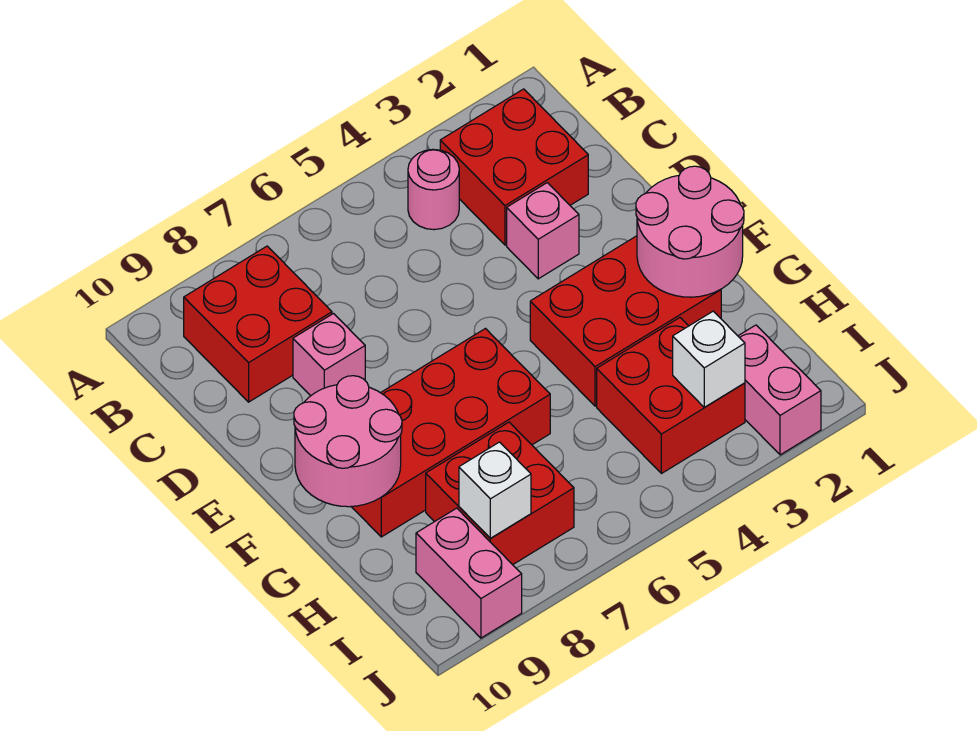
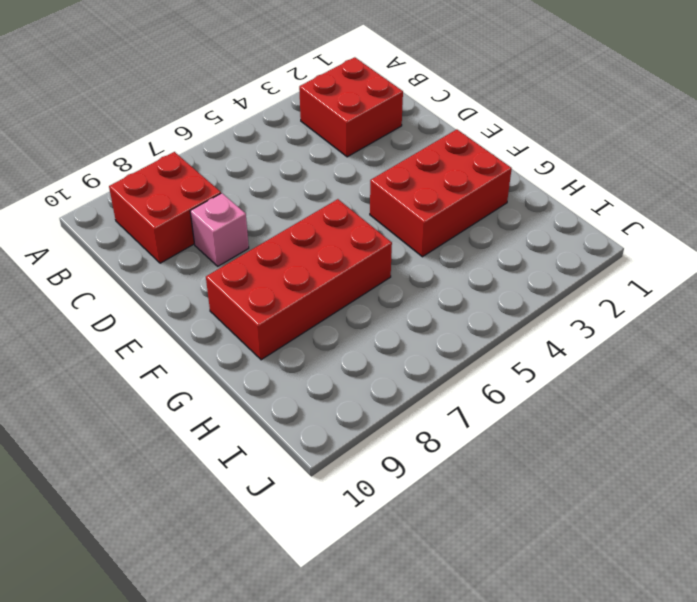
none -> pink round brick B4 level 1
none -> pink brick D3 level 1
none -> red brick H3:I4 level 1

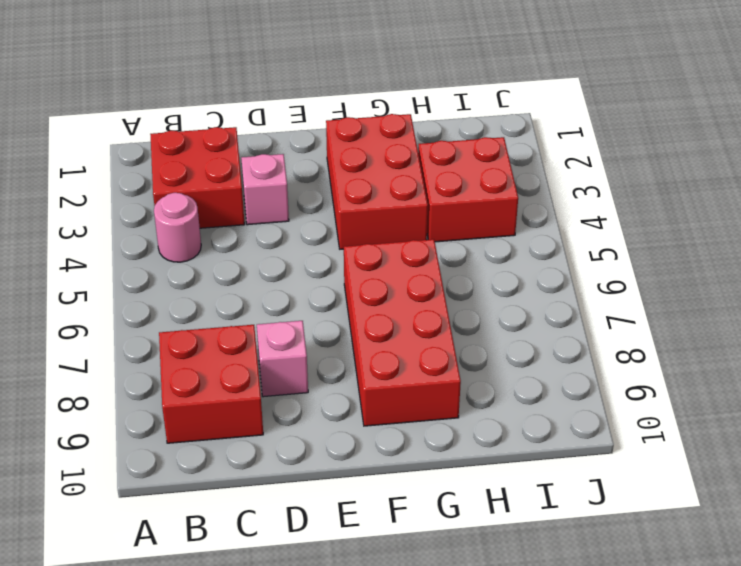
none -> red brick H7:I8 level 1
none -> pink brick I2:J2 level 1
none -> pink brick I9:J9 level 1

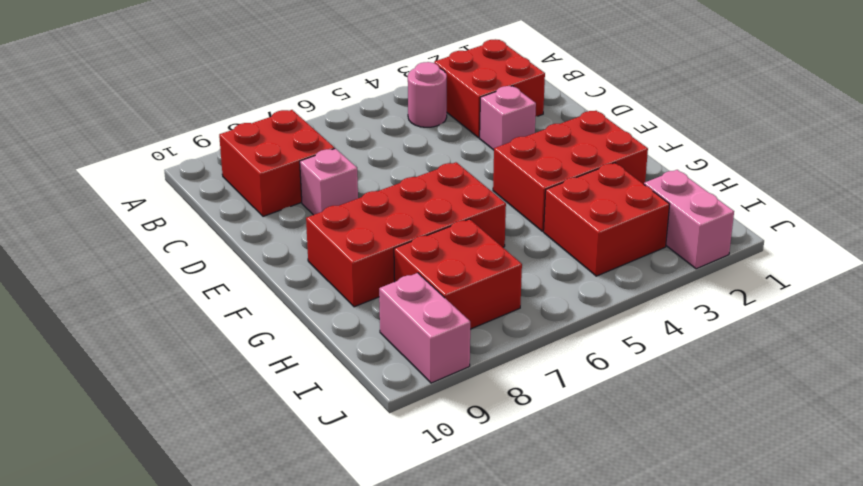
none -> pink round brick F1:G2 level 2
none -> pink round brick F9:G10 level 2
none -> white brick I3 level 2

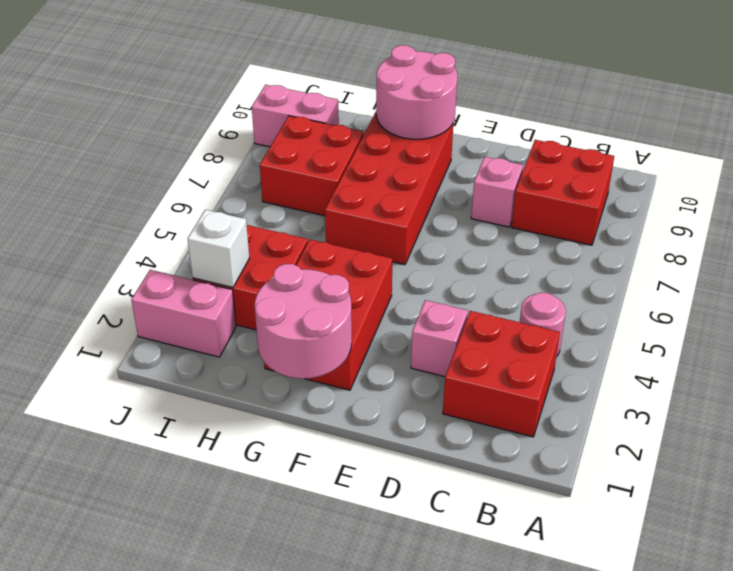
none -> white brick I8 level 2

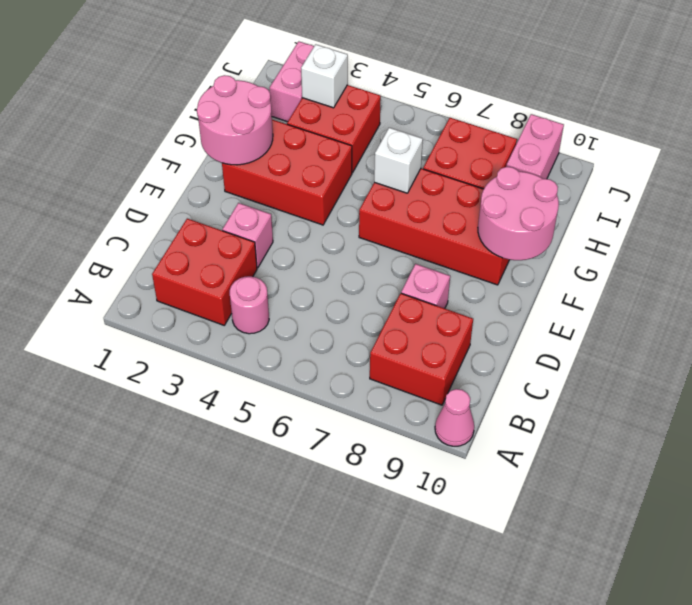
pink cone A10 level 1 -> none
white brick G6 level 2 -> white brick I8 level 2

